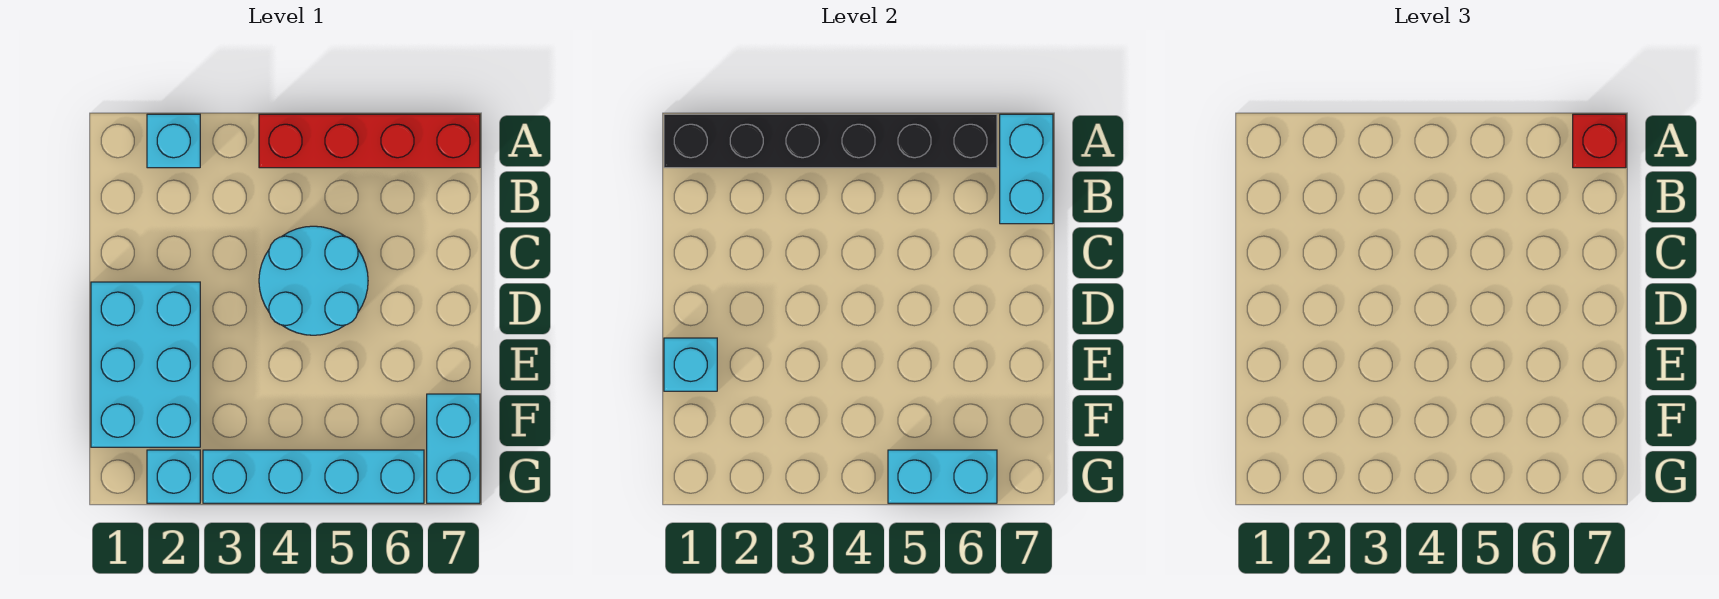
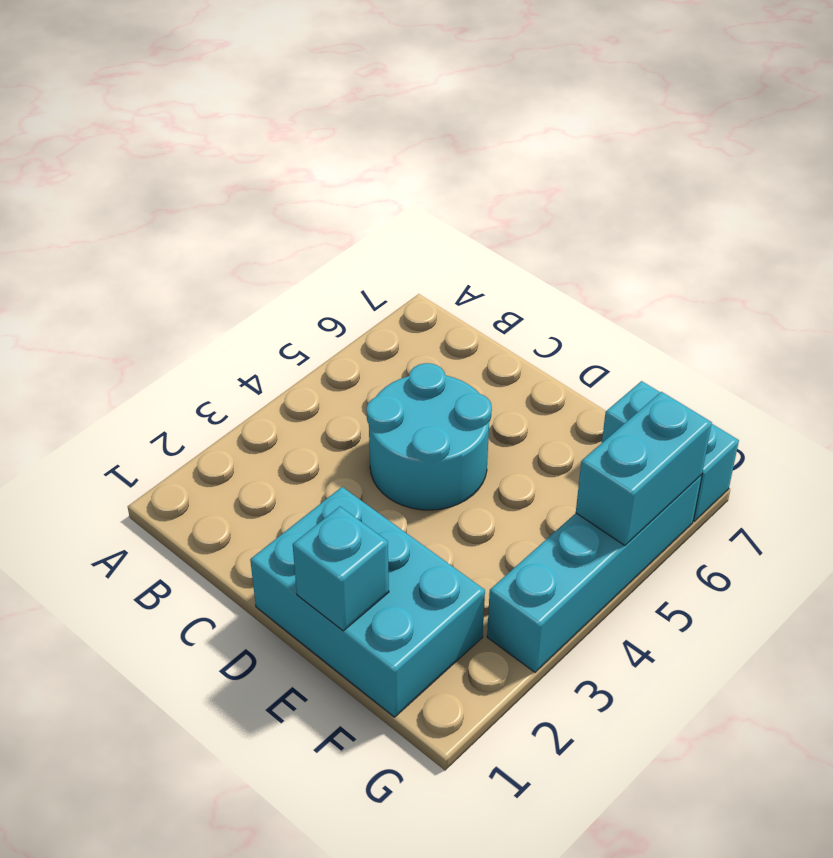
none -> cyan brick A2 level 1
none -> red brick A4:A7 level 1
none -> cyan brick G2 level 1

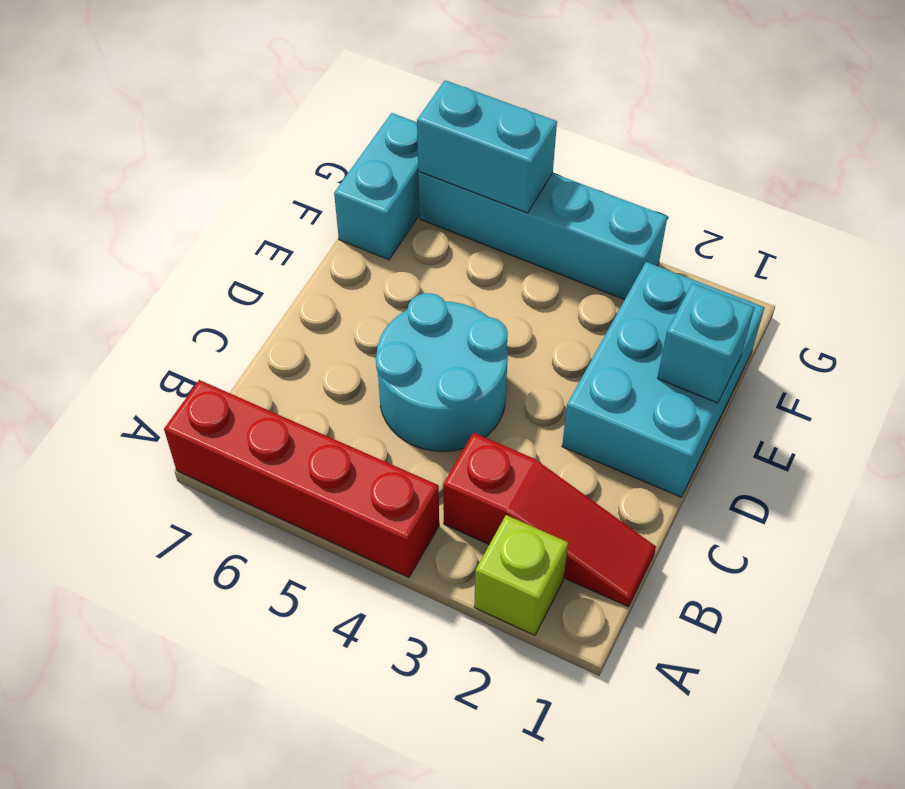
lime brick A2 level 1 -> cyan brick A2 level 1
red slope B1:B3 level 1 top 3 -> none
none -> cyan brick G2 level 1
none -> black brick A1:A6 level 2
none -> cyan brick A7:B7 level 2

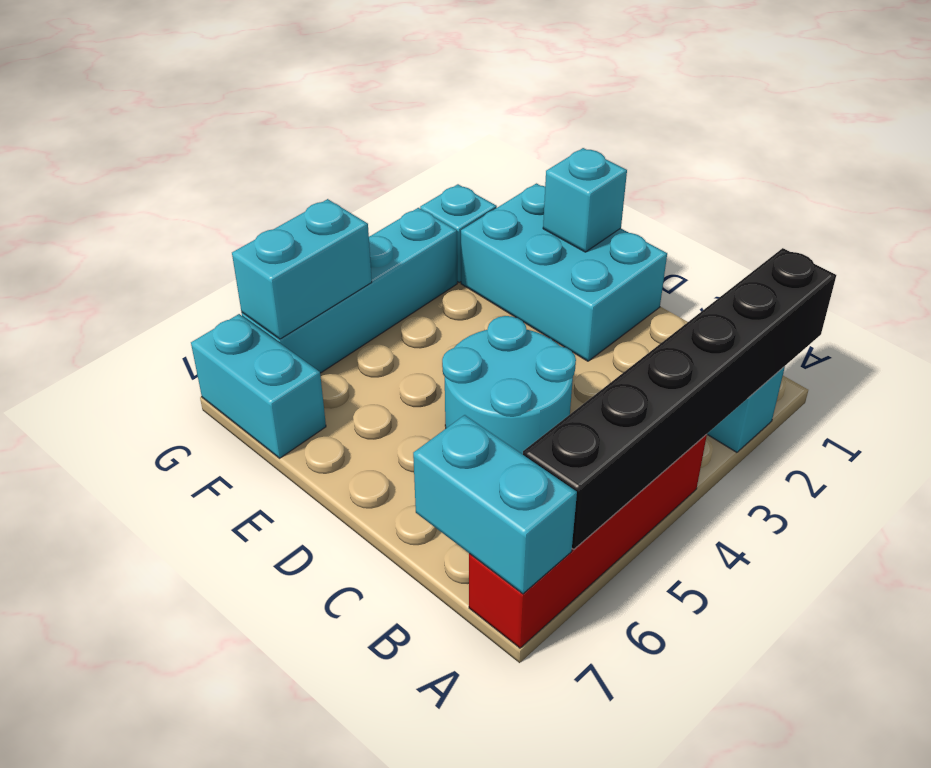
none -> red brick A7 level 3

